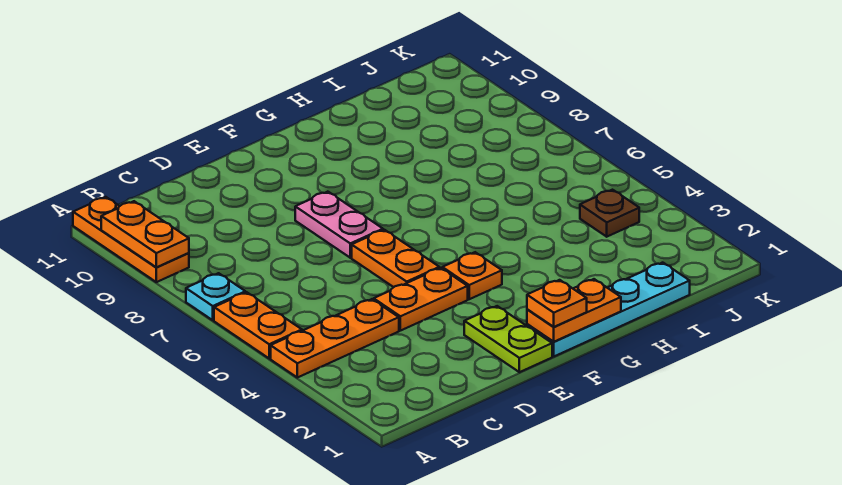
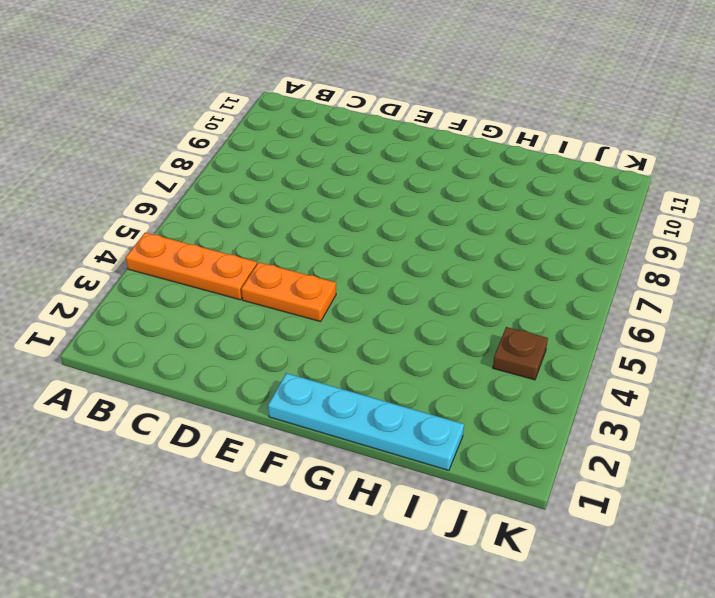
none -> orange plate A5:A6 level 1
none -> cyan plate A7 level 1
none -> orange plate A9:A11 level 1

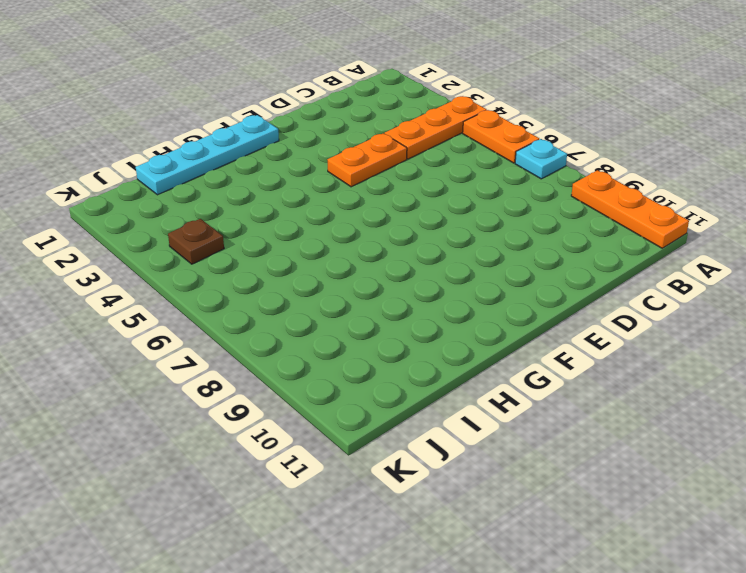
none -> lime plate E1:E2 level 1
none -> orange plate E5:E6 level 1
none -> pink plate E7:E8 level 1

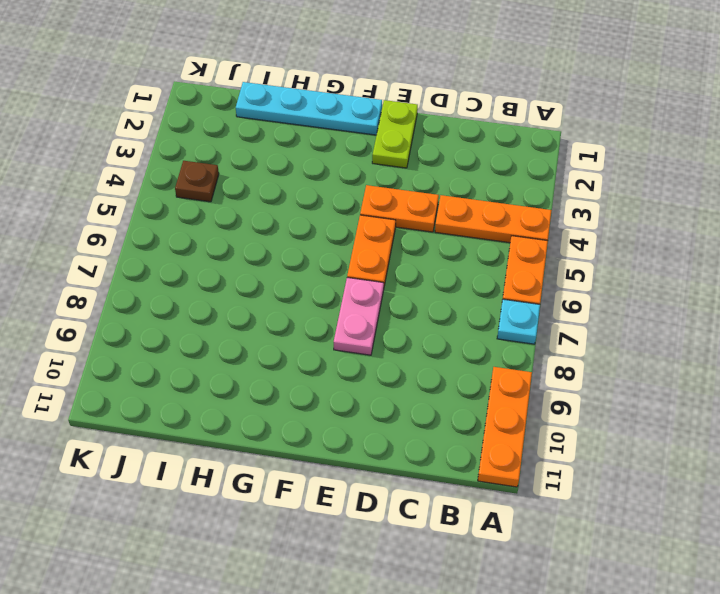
none -> orange plate F4 level 1
none -> orange plate A9:A10 level 2
none -> orange plate F1:G1 level 2

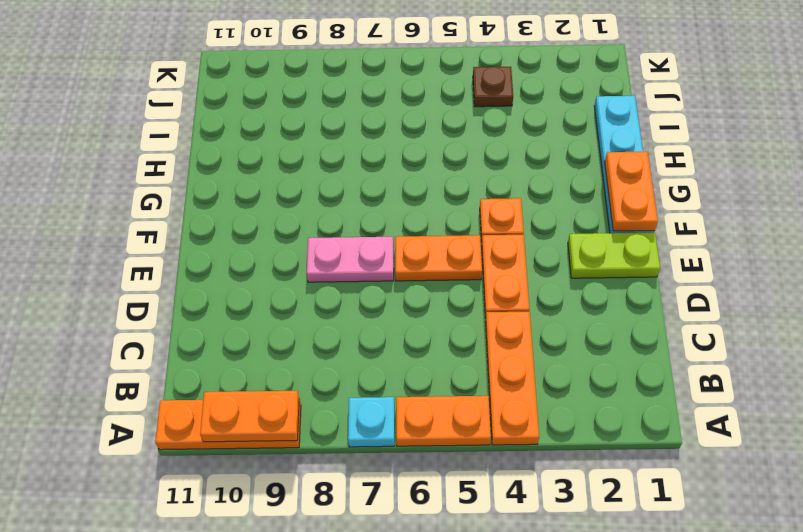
none -> orange plate F1 level 3

